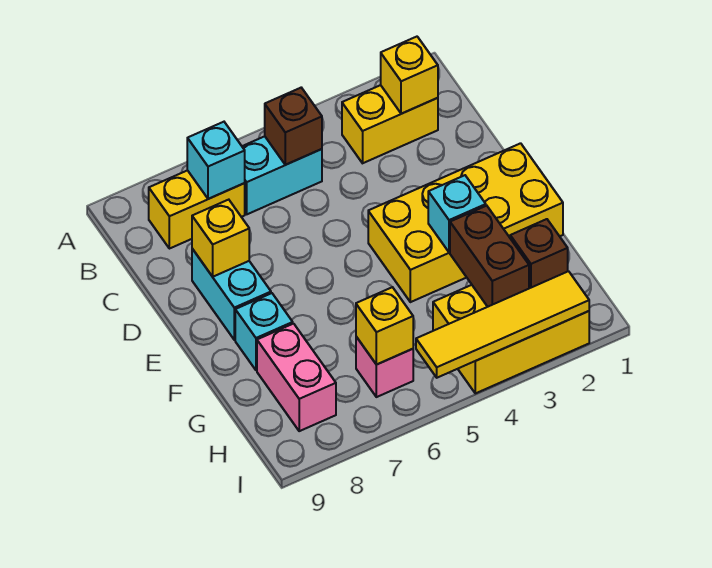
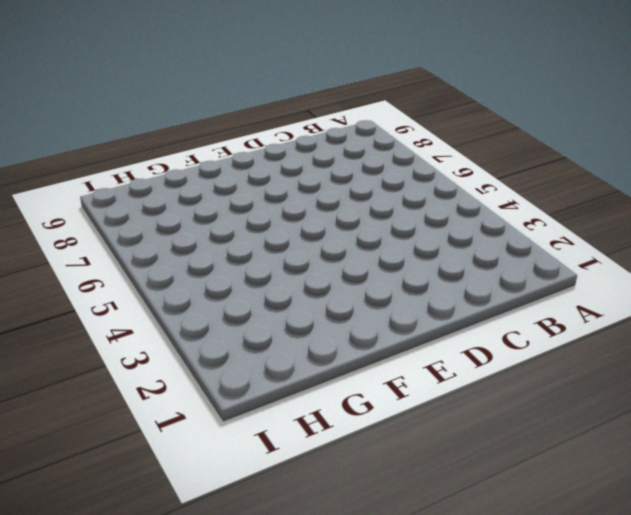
none -> yellow brick B2:B3 level 1
none -> cyan brick B5:B6 level 1
none -> yellow brick B7:B8 level 1

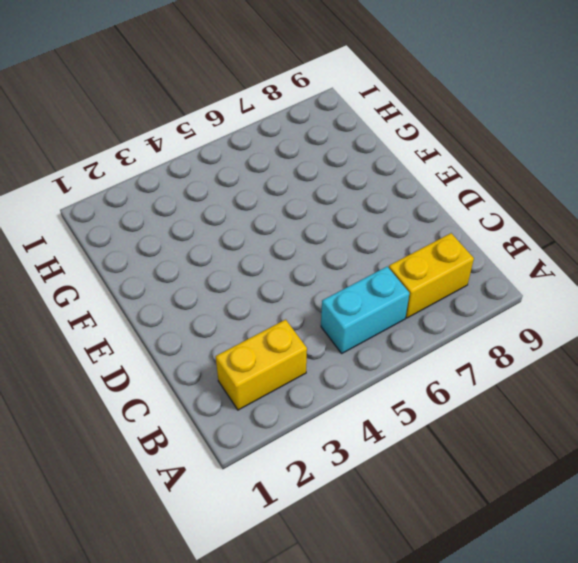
none -> cyan brick D8:E8 level 1
none -> yellow brick E1:F4 level 1
none -> cyan brick F8 level 1

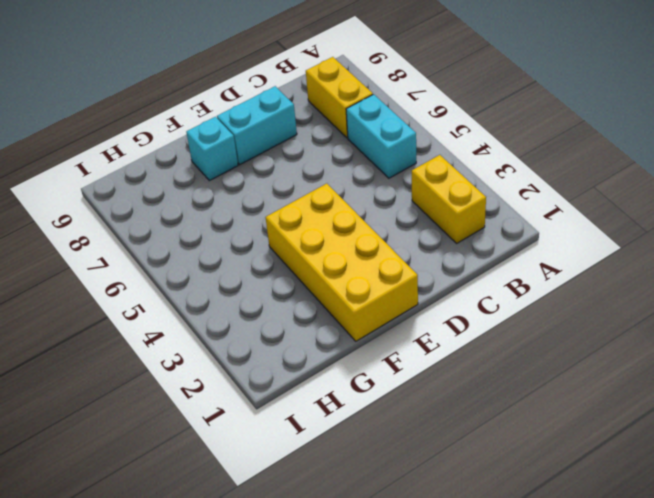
none -> pink brick G8:H8 level 1
none -> yellow brick H2:I4 level 1
none -> pink brick H6 level 1

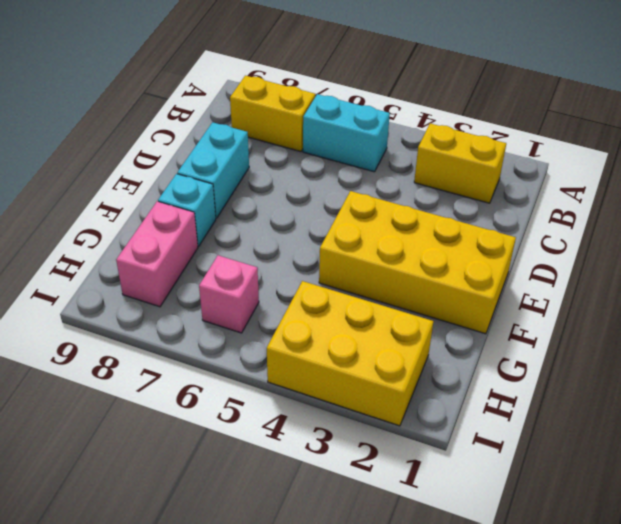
none -> yellow brick B2 level 2
none -> brown brick B5 level 2
none -> cyan brick B7 level 2

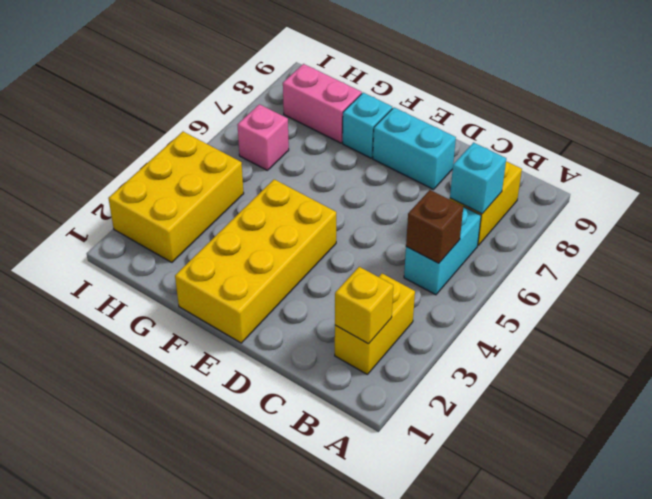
none -> yellow brick D8 level 2
none -> cyan brick F3 level 2
none -> brown brick G3:H3 level 2

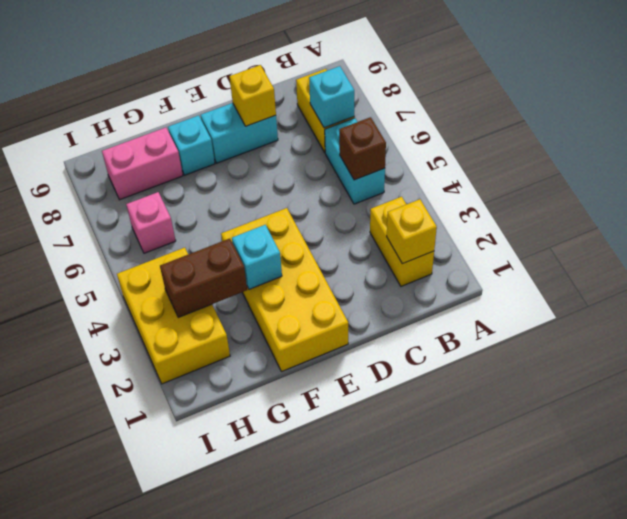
none -> brown brick H2 level 2
none -> yellow brick H6 level 2
none -> yellow tile I2:I5 level 2

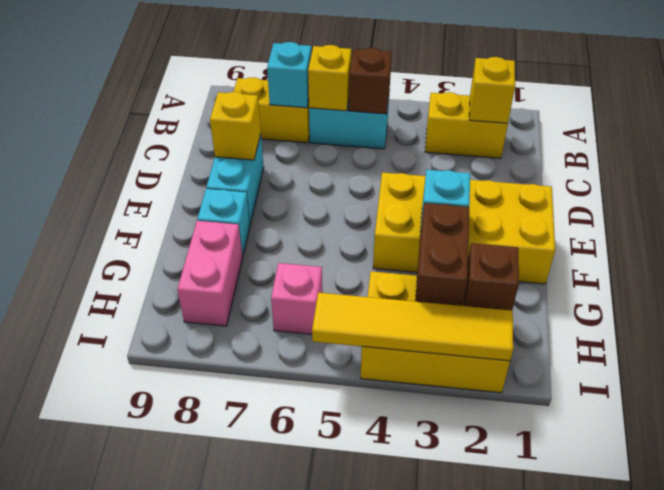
yellow brick B6 level 2 -> yellow brick H6 level 2

